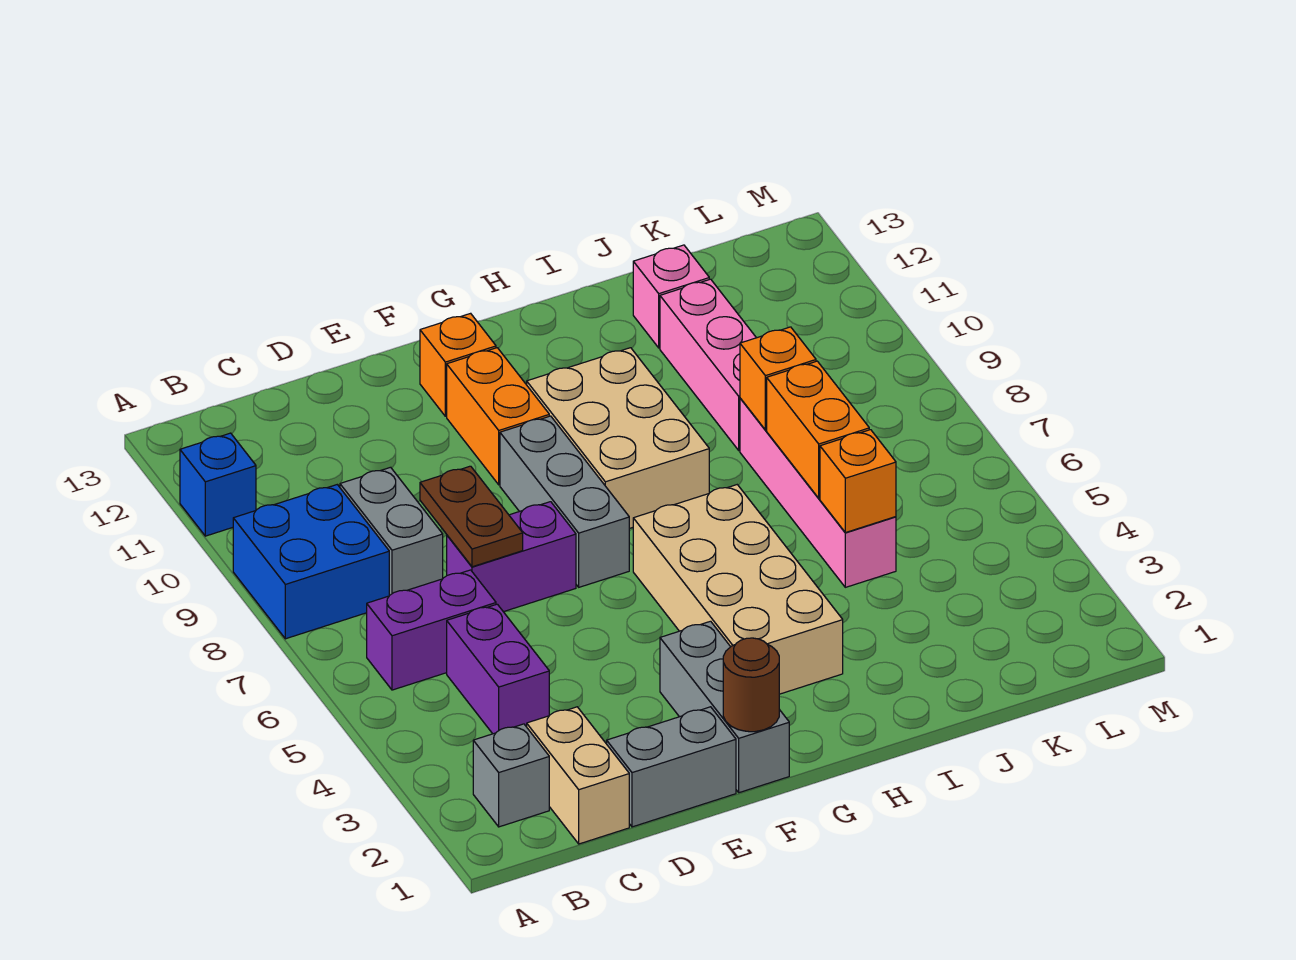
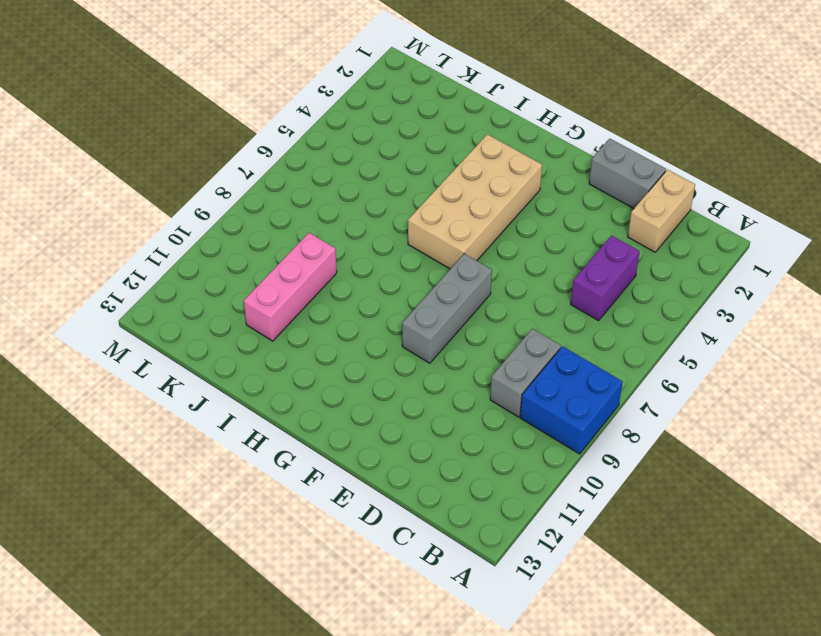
none -> blue brick A11 level 1
none -> grey brick B2 level 1
none -> purple brick B6:C6 level 1

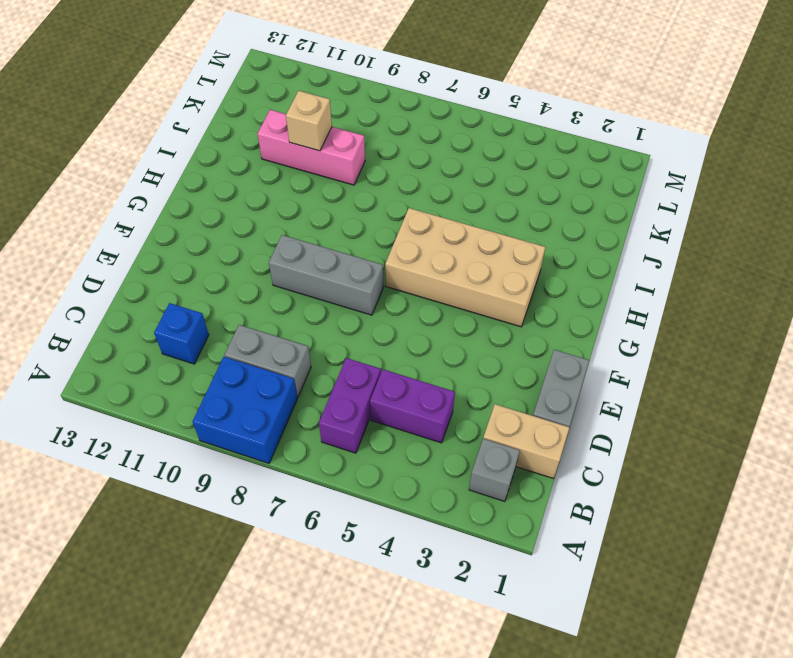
blue brick C11 level 1 -> blue brick A11 level 1
tan brick J10 level 2 -> none
none -> purple brick D7:E7 level 1
none -> grey brick F1:F3 level 1
none -> orange brick F10:F11 level 1

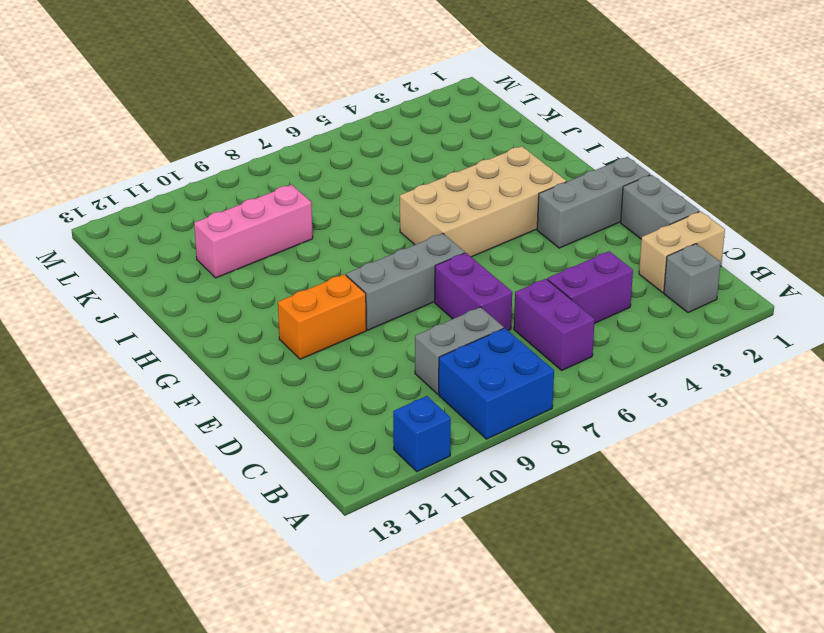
none -> orange brick F12 level 1
none -> tan brick G8:H10 level 1
none -> pink brick J5:J8 level 1

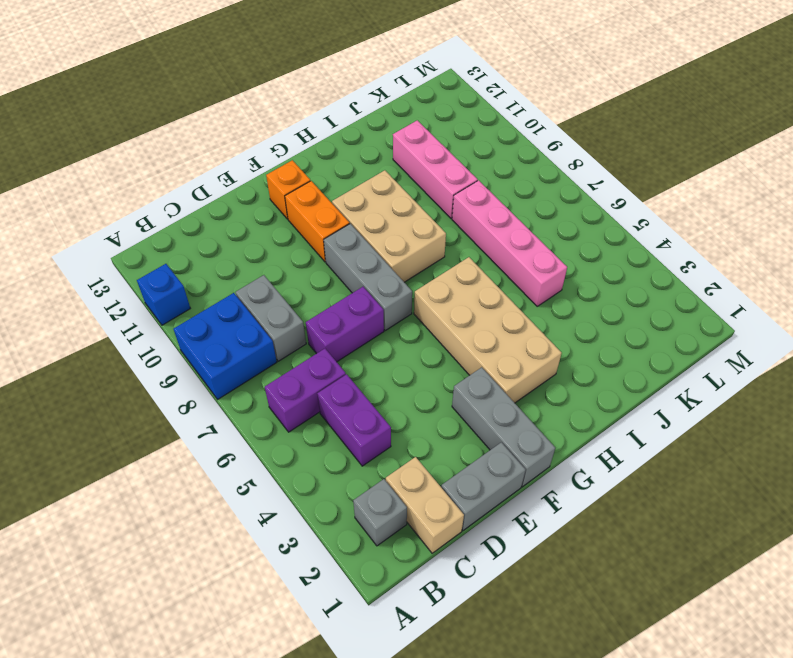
none -> pink brick J12 level 1
none -> brown plate D7:D8 level 2
none -> brown round brick F1 level 2

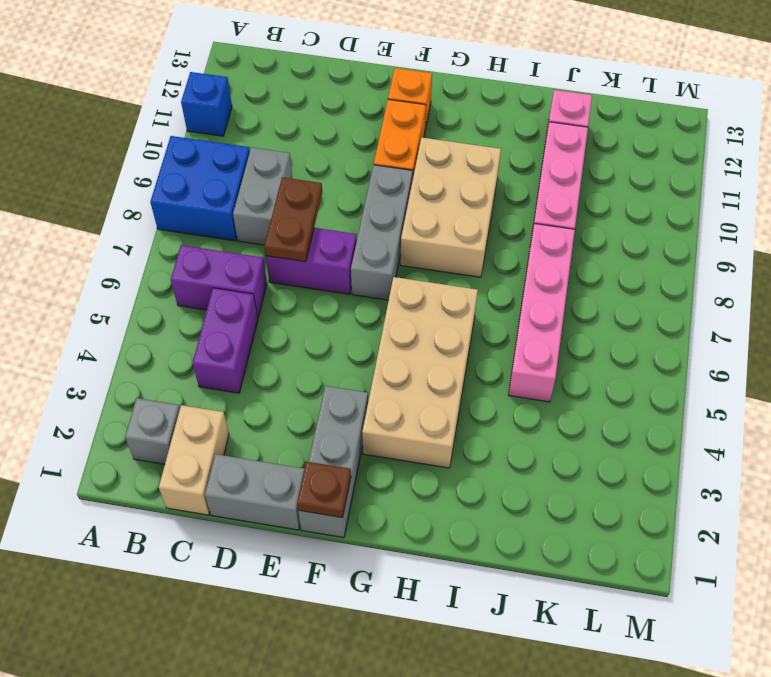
brown plate F1 level 2 -> brown round brick F1 level 2
none -> orange brick J5 level 2
none -> orange brick J6:J7 level 2
none -> orange brick J8 level 2

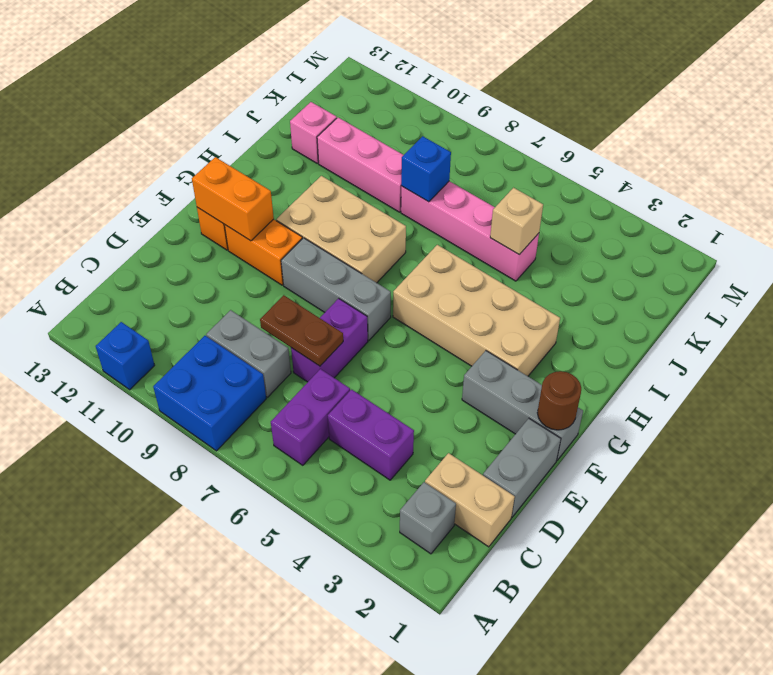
orange brick F11:F12 level 2 -> orange brick J6:J7 level 2
tan brick J5 level 2 -> orange brick J5 level 2
blue brick J8 level 2 -> orange brick J8 level 2

